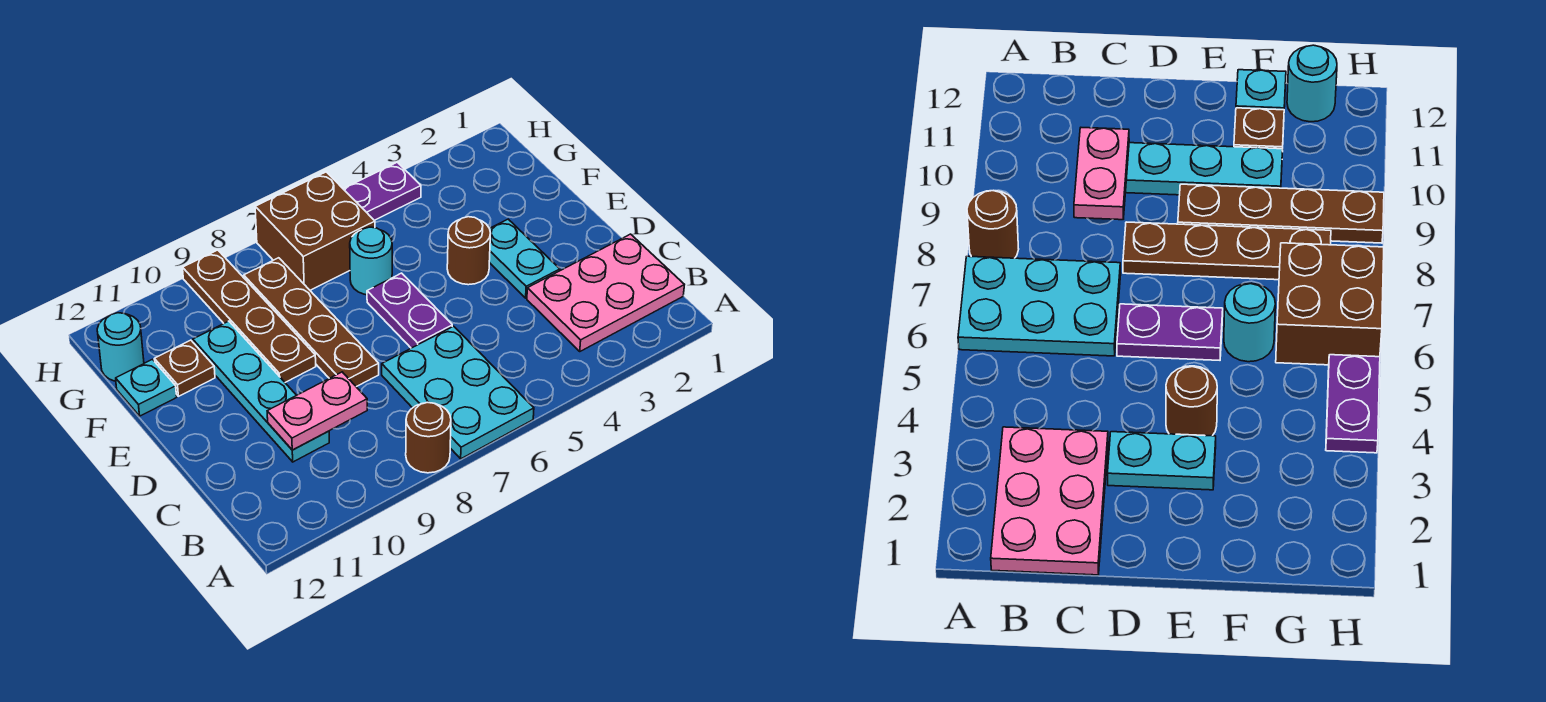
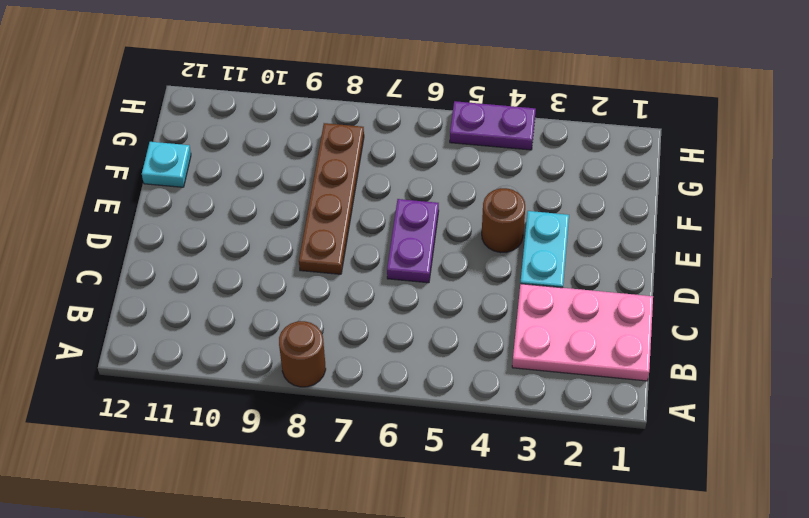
none -> cyan plate A6:C7 level 1
none -> cyan plate C10:F10 level 1
none -> brown plate E9:H9 level 1

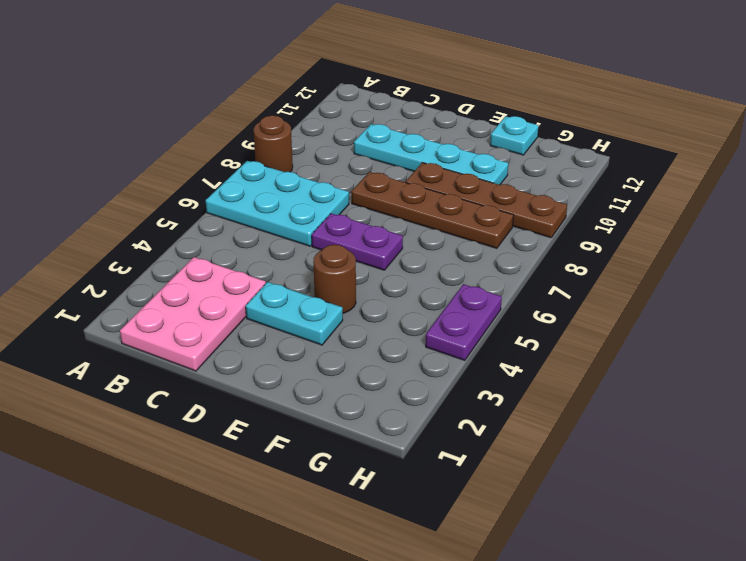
none -> cyan round brick F6 level 1
none -> brown plate F11 level 1
none -> brown brick G6:H7 level 1

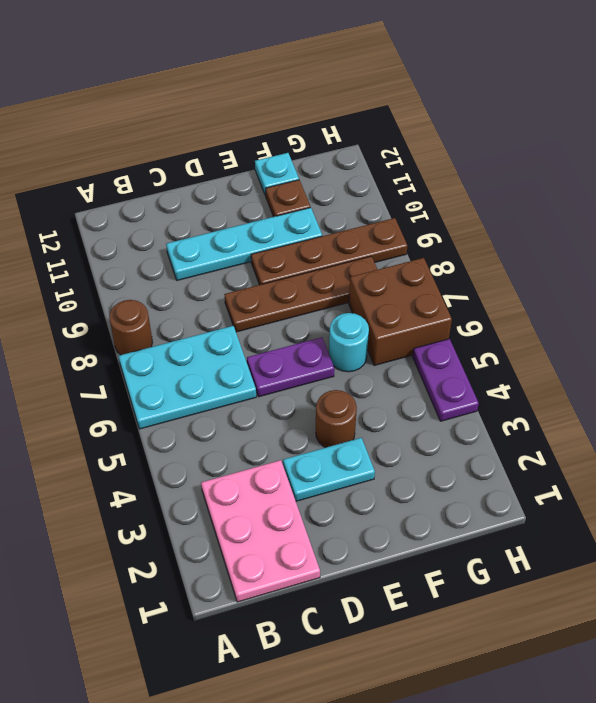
none -> cyan round brick G12 level 1
none -> pink plate C9:C10 level 2

